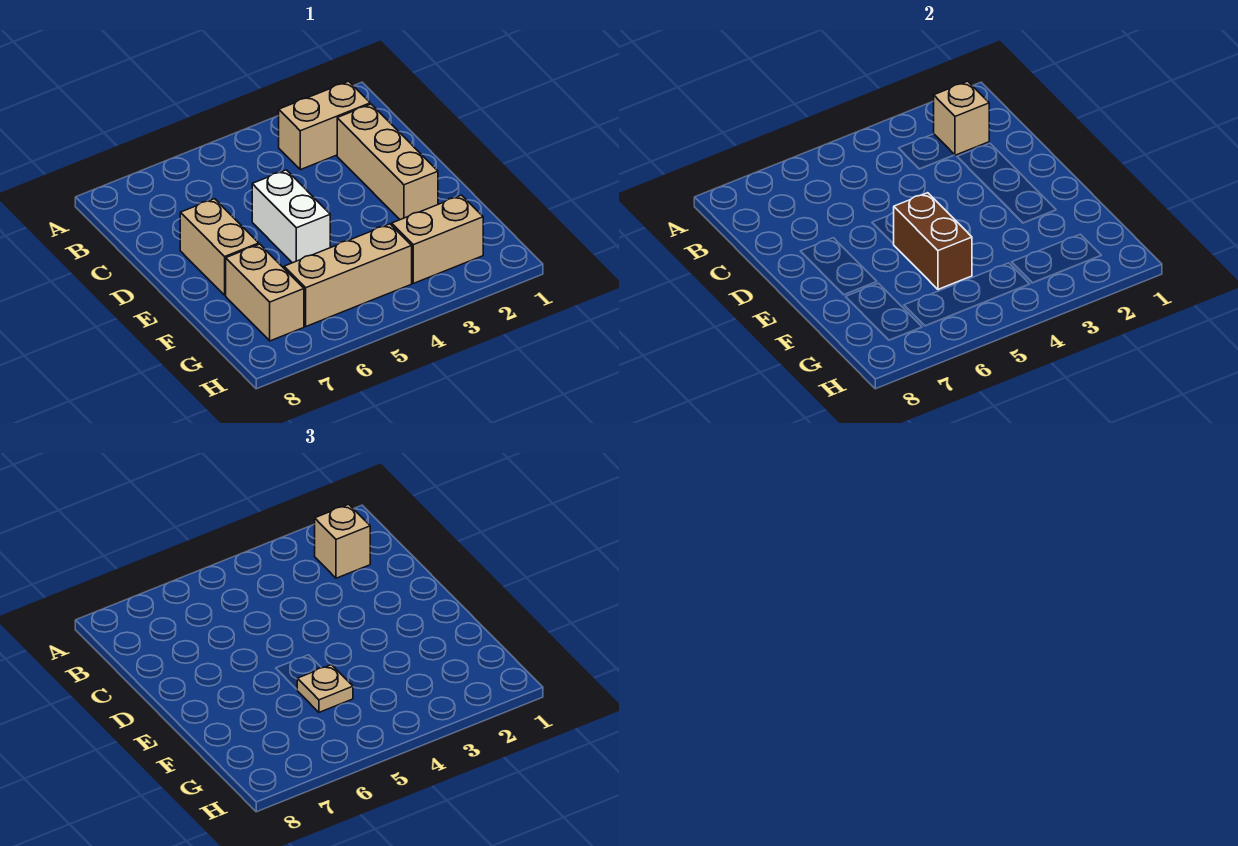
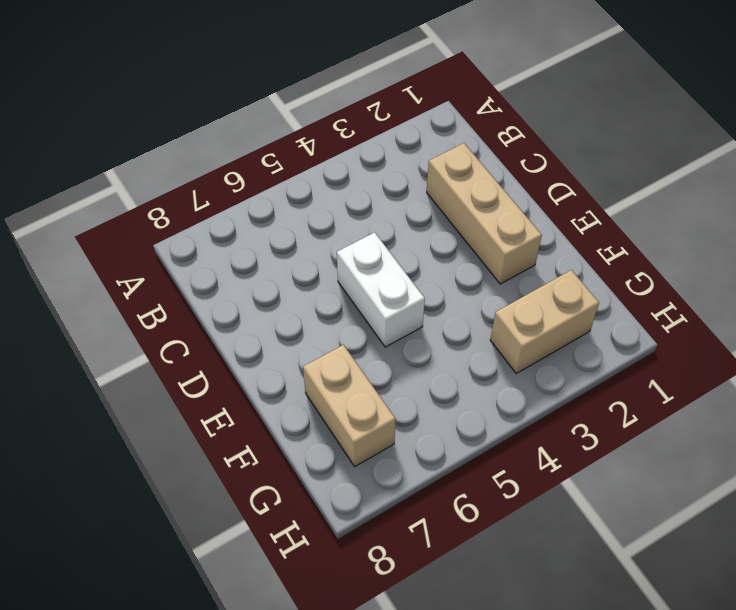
none -> tan brick B2:B3 level 1
none -> tan brick D7:E7 level 1

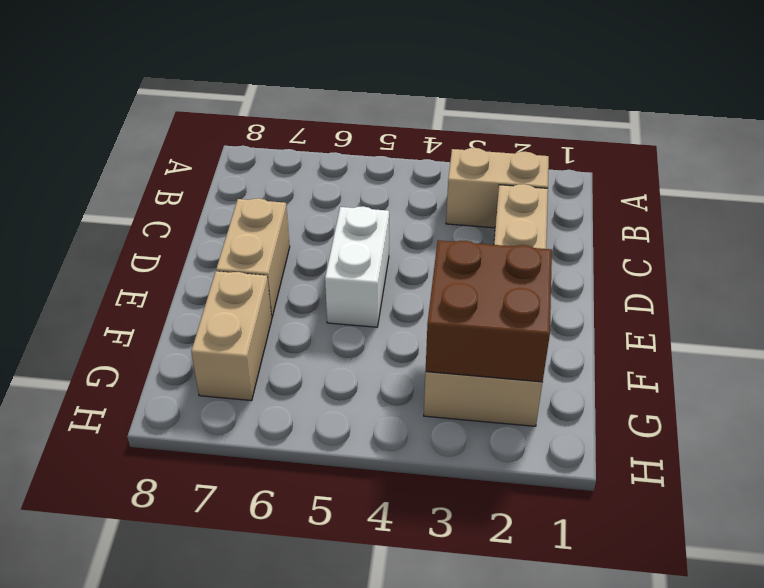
brown brick F2:G3 level 2 -> none
none -> tan brick G4:G6 level 1
none -> tan brick B2 level 2

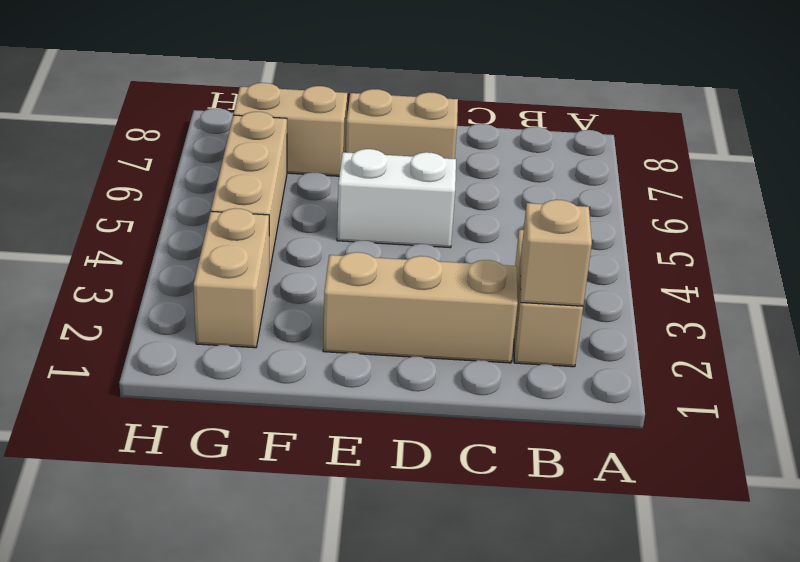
none -> brown brick E5:F5 level 2
none -> tan brick B2 level 3

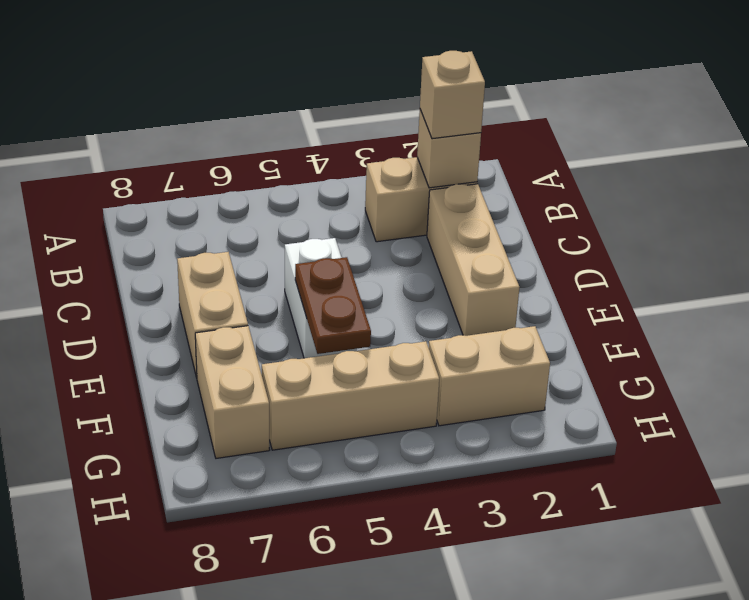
brown plate E5:F5 level 2 -> brown brick E5:F5 level 2
none -> tan plate F5 level 3

